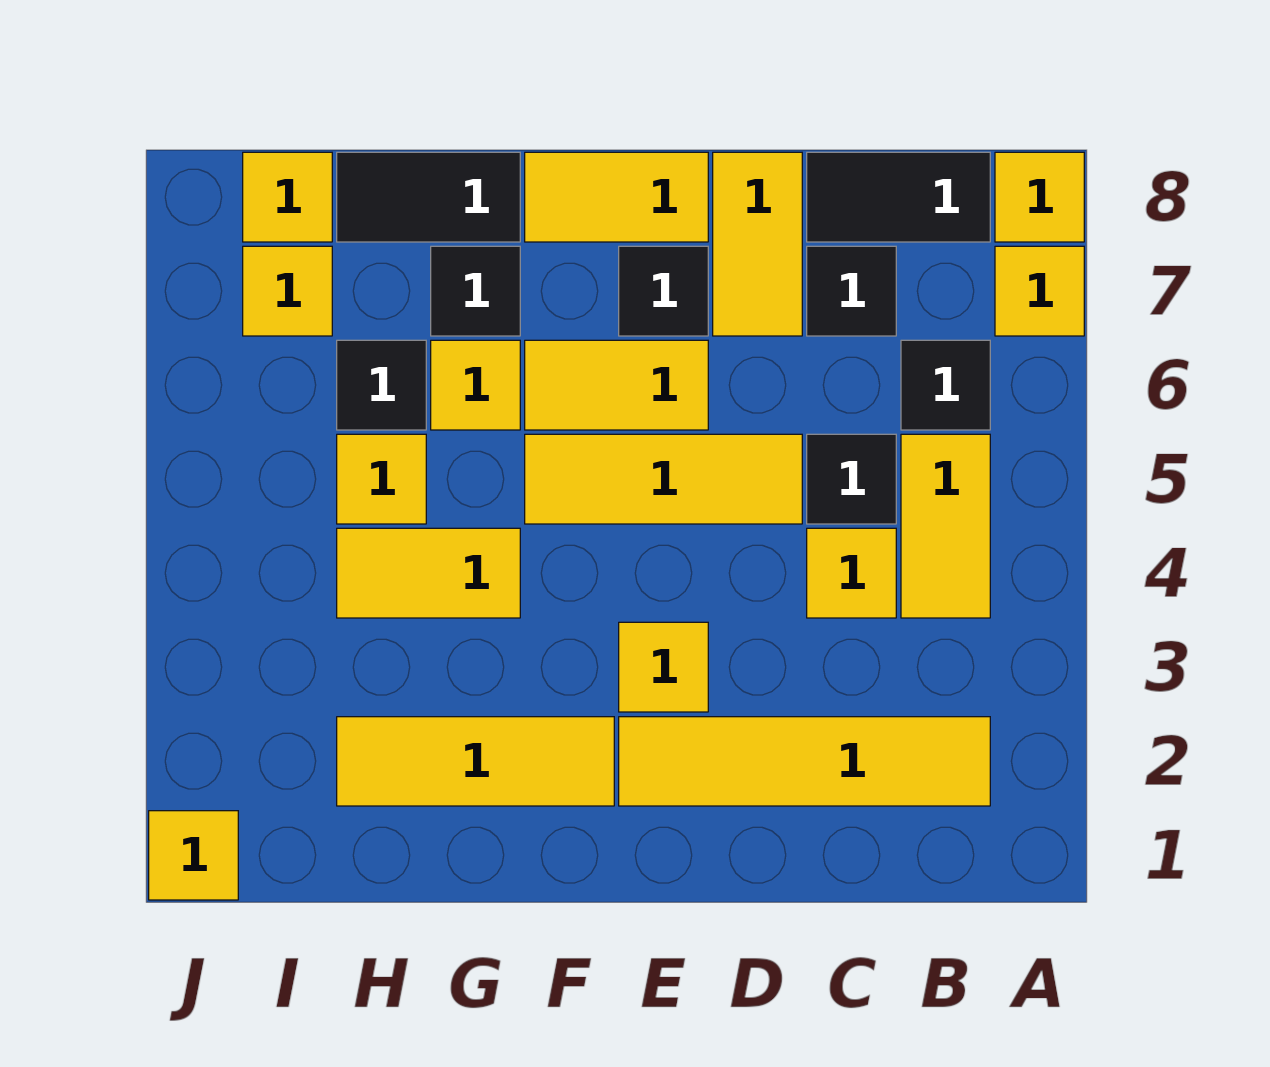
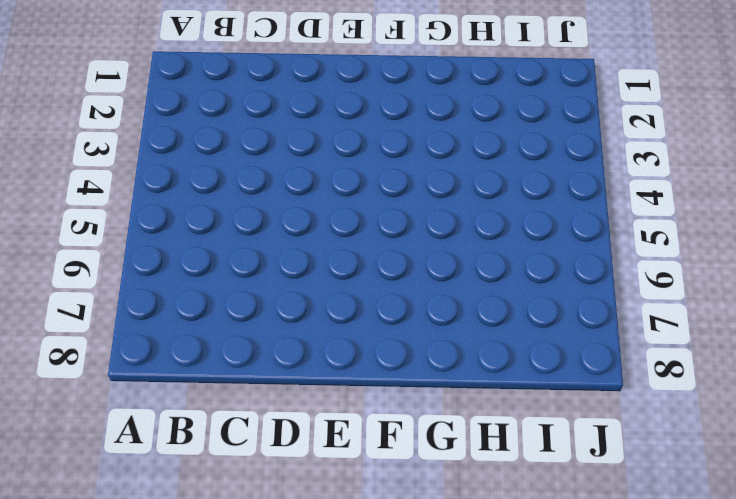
none -> yellow tile A7 level 1
none -> yellow tile A8 level 1
none -> yellow tile B2:E2 level 1

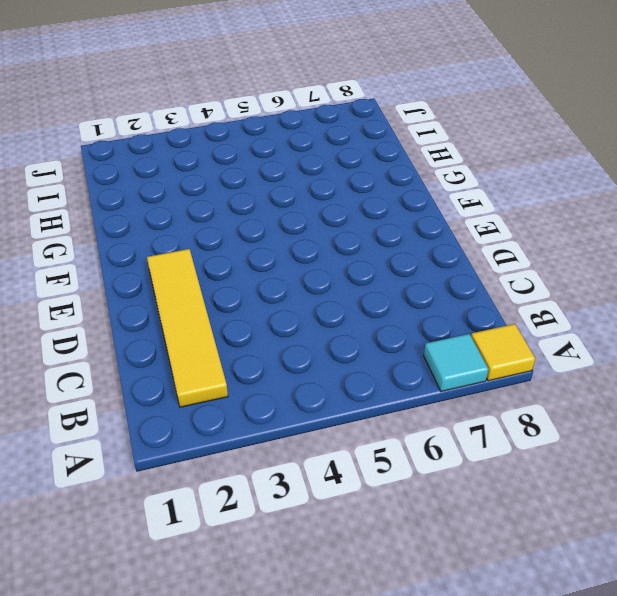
cyan tile A7 level 1 -> yellow tile A7 level 1
none -> yellow tile B4:B5 level 1
none -> black tile B6 level 1
none -> black tile B8:C8 level 1

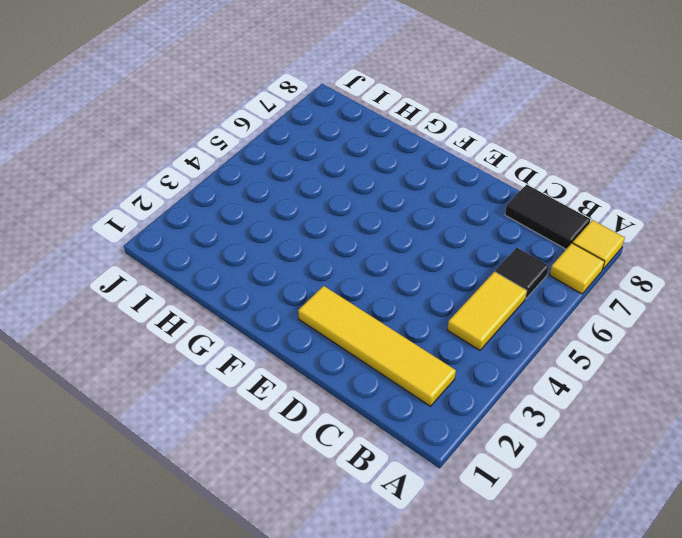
none -> yellow tile C4 level 1
none -> black tile C5 level 1
none -> black tile C7 level 1

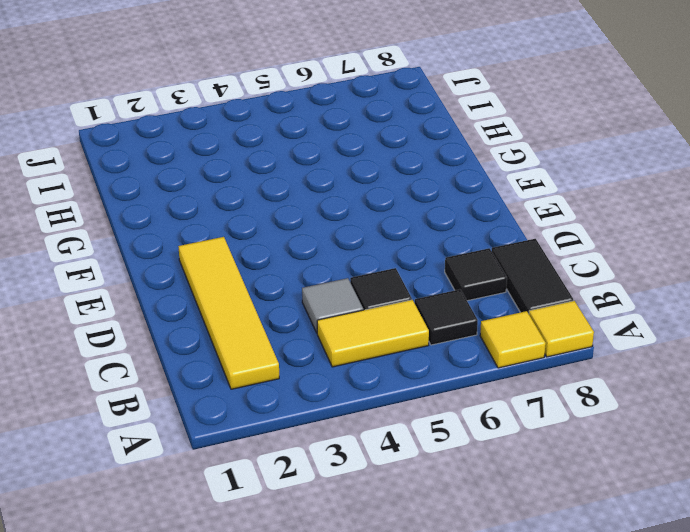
grey tile C4 level 1 -> yellow tile C4 level 1
none -> yellow tile D5:F5 level 1
none -> yellow tile D7:D8 level 1
none -> yellow tile E3 level 1

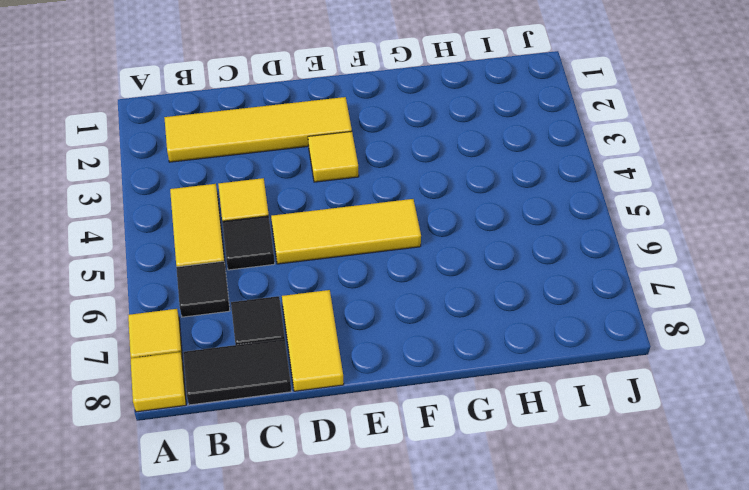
none -> yellow tile E6:F6 level 1
none -> black tile E7 level 1
none -> yellow tile E8:F8 level 1

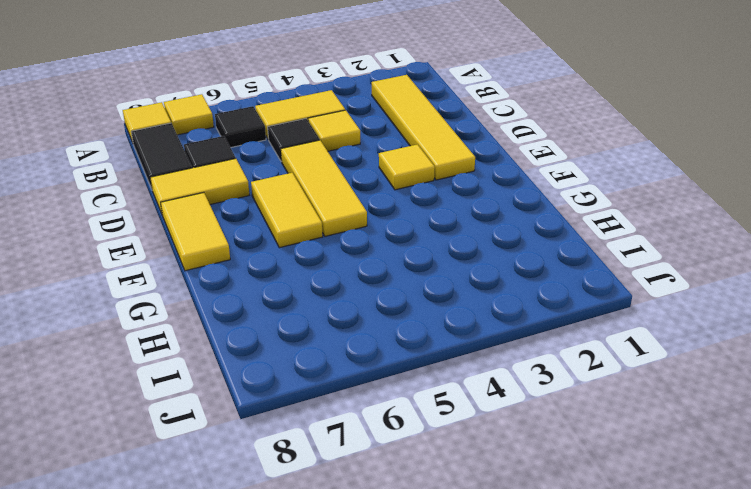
none -> black tile E7 level 1
none -> yellow tile F2:H2 level 1
none -> yellow tile G4:H4 level 1

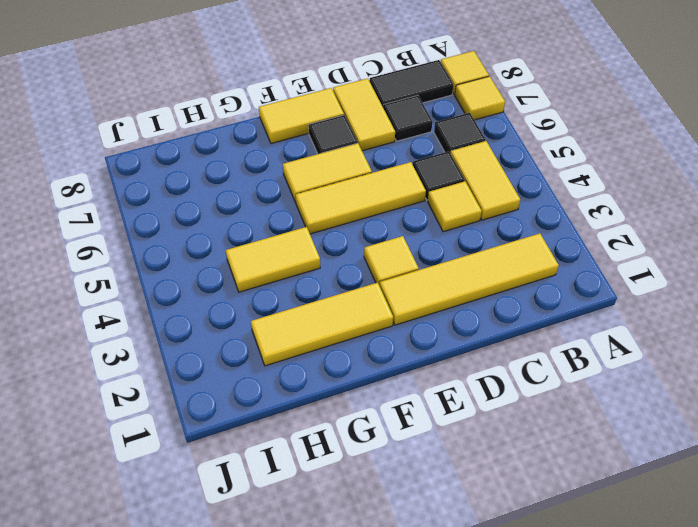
none -> yellow tile G6 level 1
none -> black tile G7 level 1
none -> black tile G8:H8 level 1

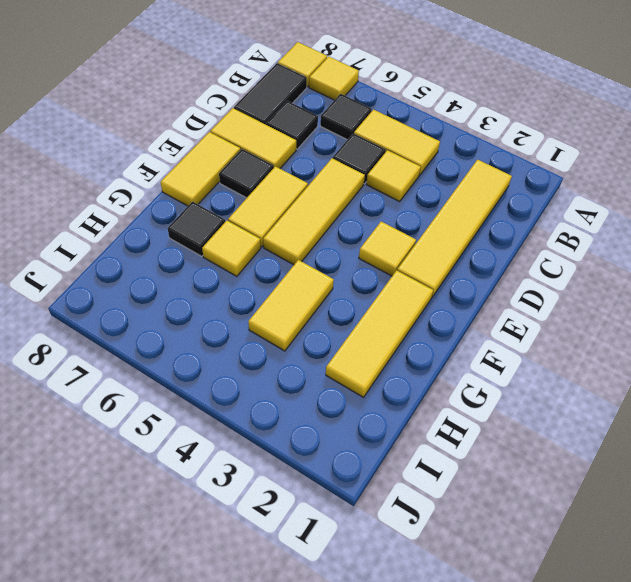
none -> black tile G8:H8 level 1
none -> yellow tile H5 level 1
none -> black tile H6 level 1

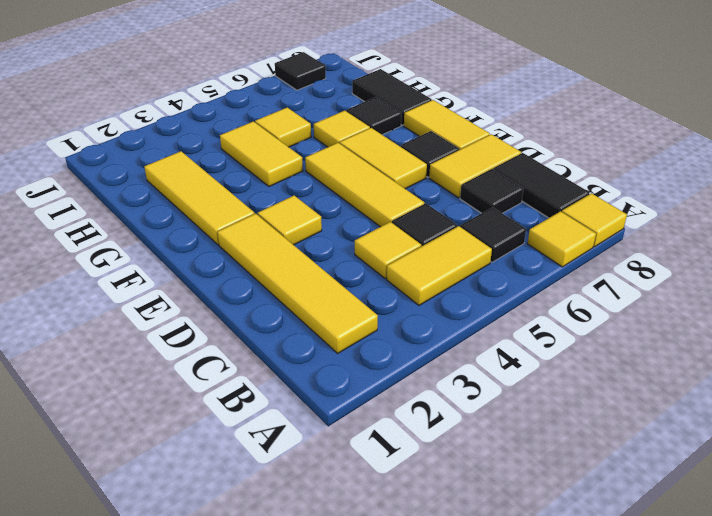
black tile J7 level 1 -> black tile H6 level 1
none -> yellow tile I7 level 1
none -> yellow tile I8 level 1
none -> yellow tile J1 level 1

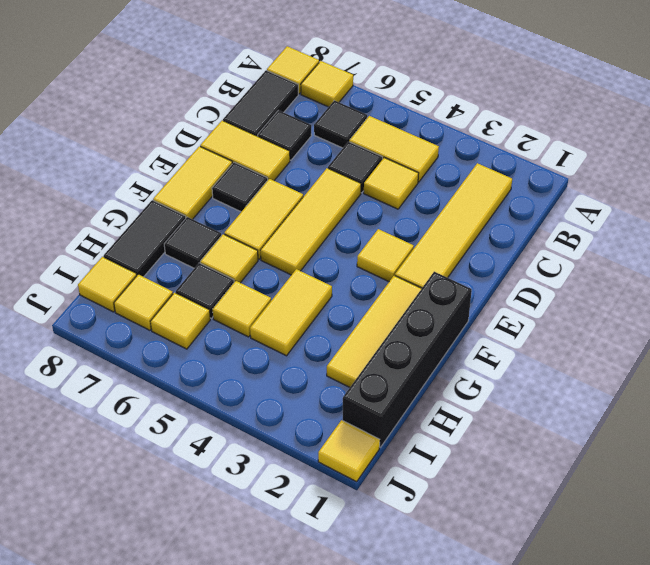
black brick F1:I1 level 1 -> none
yellow tile I6 level 1 -> none

